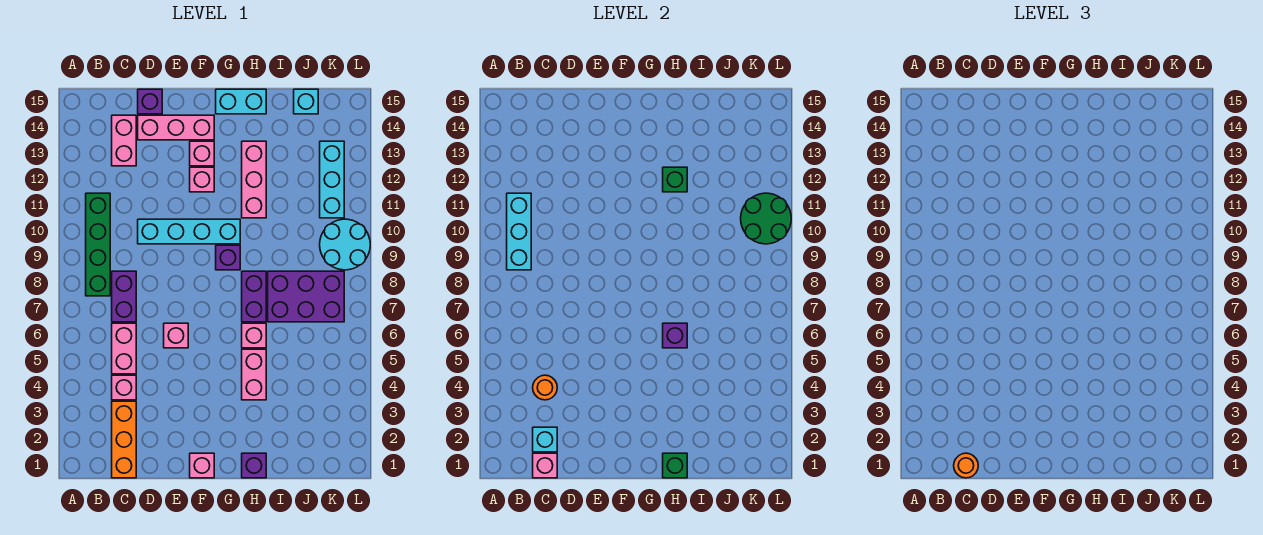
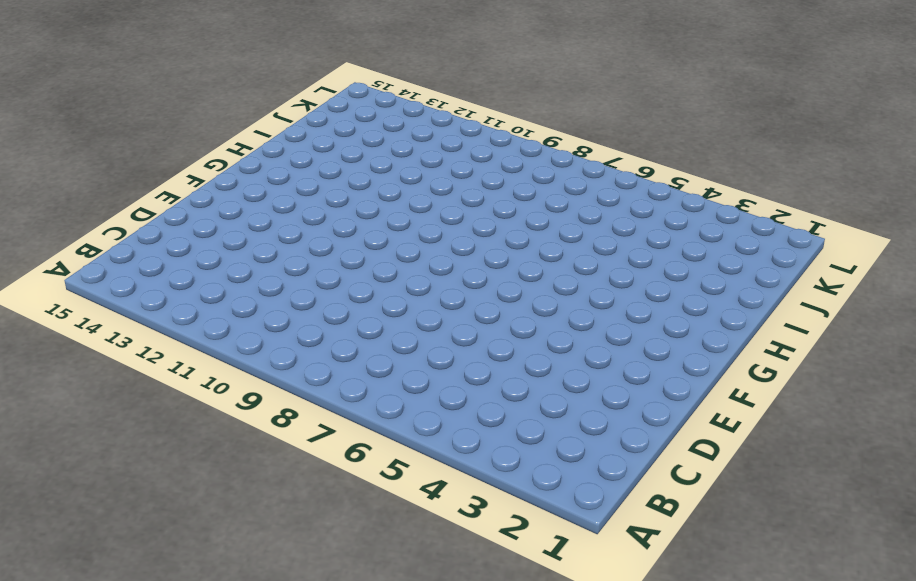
none -> green brick B8:B11 level 1
none -> orange brick C1:C3 level 1
none -> pink brick C4 level 1
none -> pink brick C5:C6 level 1

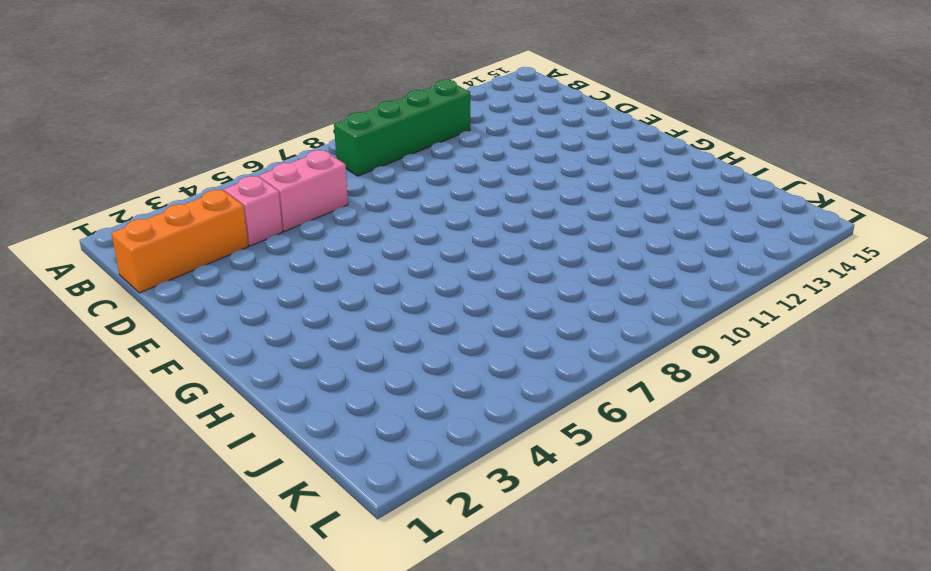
none -> purple brick C7:C8 level 1
none -> pink brick C13:C14 level 1
none -> cyan brick D10:G10 level 1
none -> pink brick D14:F14 level 1

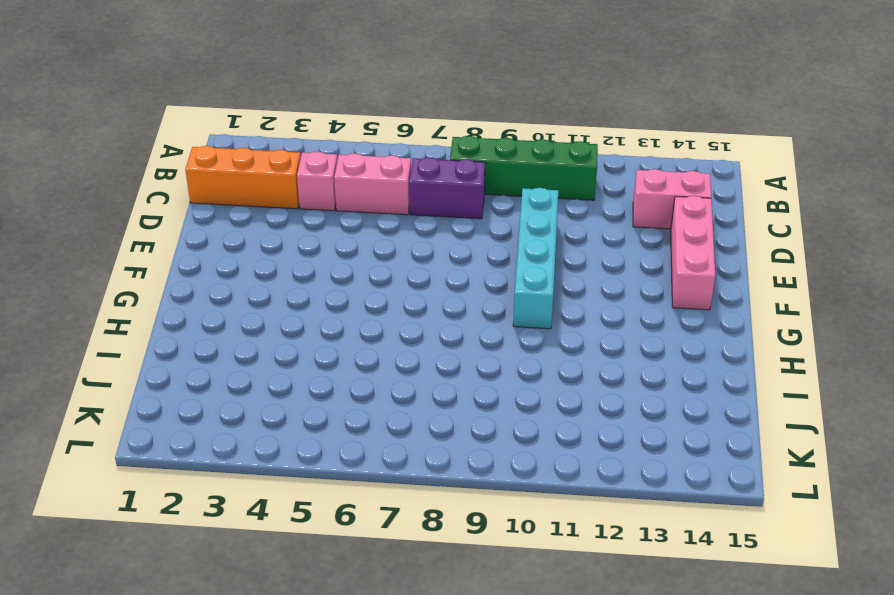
none -> purple brick D15 level 1
none -> pink brick E6 level 1
none -> pink brick F1 level 1
none -> pink brick F12 level 1

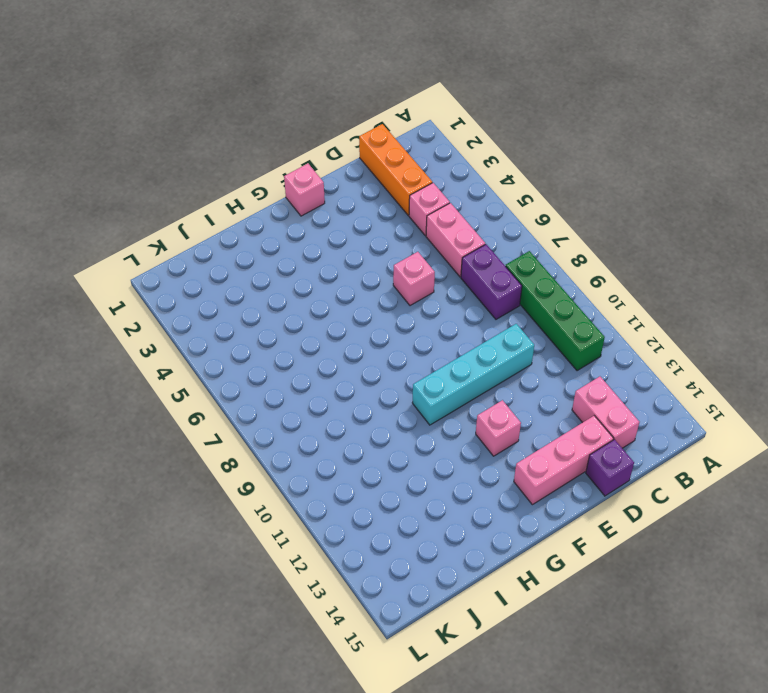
none -> pink brick F13 level 1
none -> purple brick G9 level 1
none -> cyan brick G15:H15 level 1
none -> purple brick H1 level 1

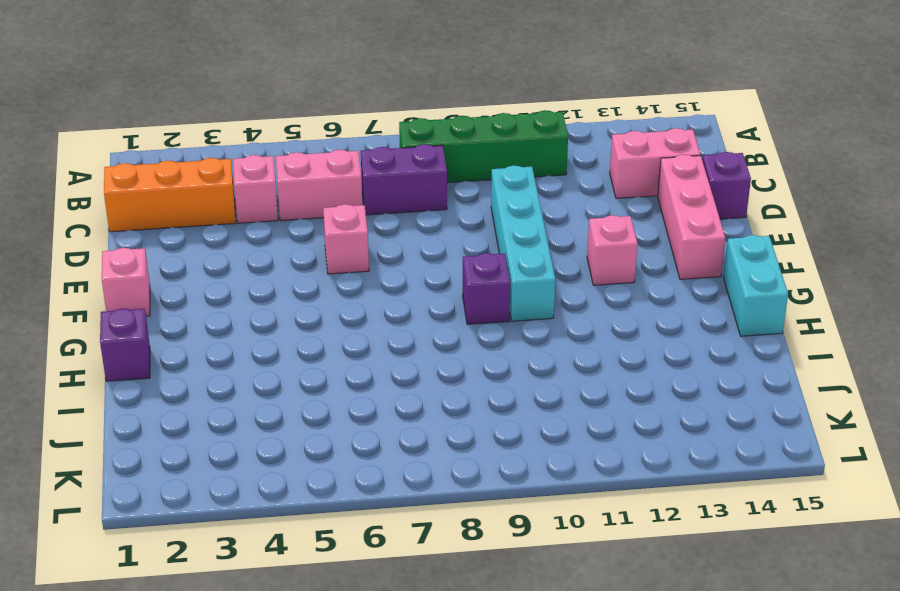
none -> pink brick F13 level 1
none -> pink brick H4:H5 level 1
none -> pink brick H6 level 1
none -> purple brick H7:H8 level 1

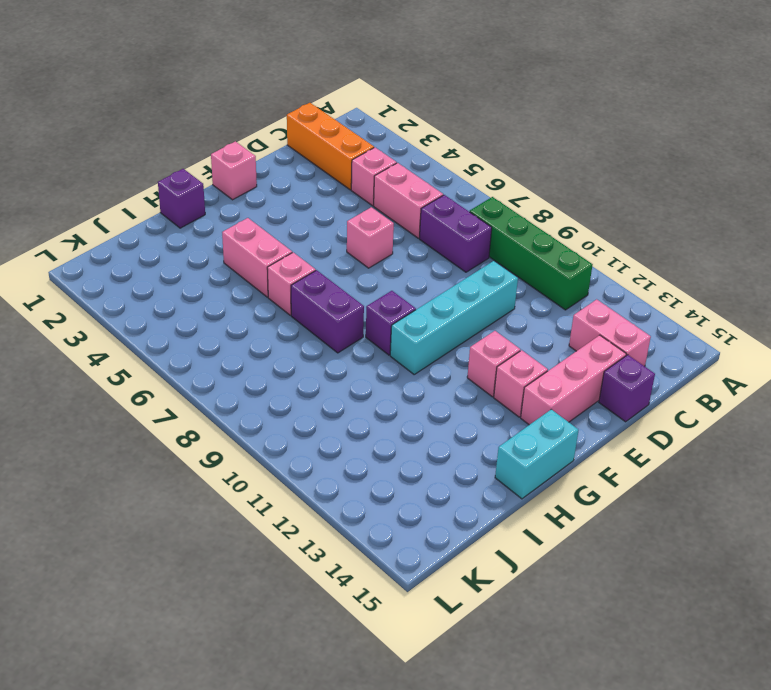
none -> pink brick H11:H13 level 1
none -> purple brick I7:K8 level 1
none -> cyan brick J15 level 1
none -> cyan round brick K9:L10 level 1

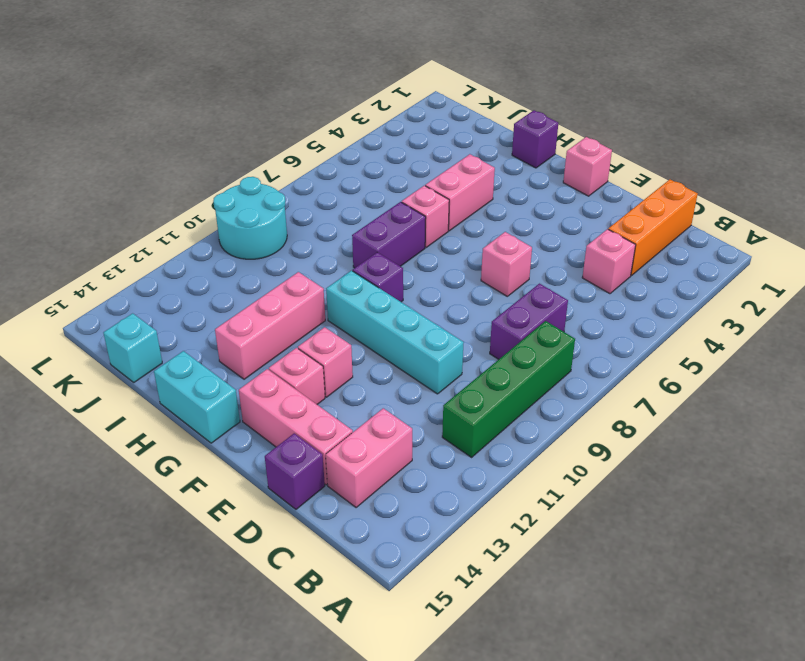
none -> pink brick C5:C6 level 1
none -> purple brick I7:K8 level 1
none -> cyan brick K11:K13 level 1
none -> cyan brick B9:B11 level 2

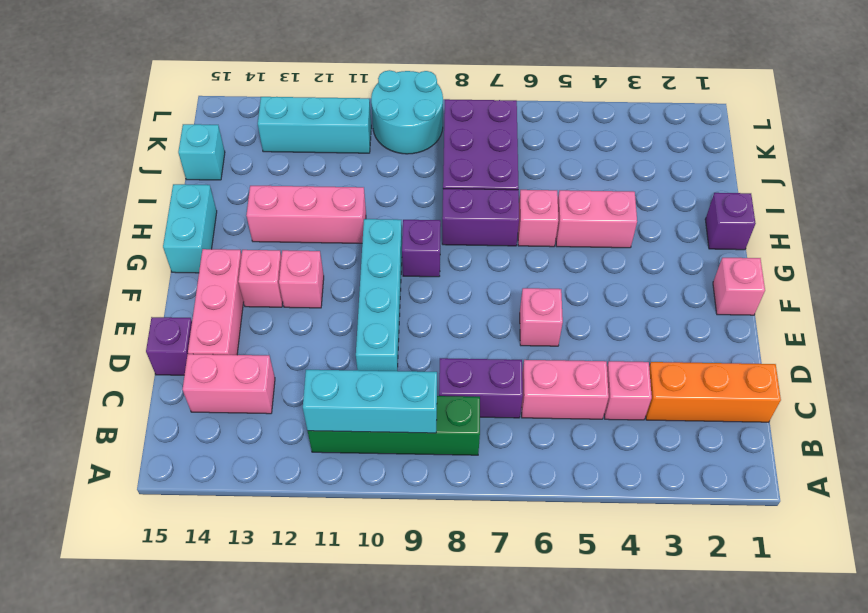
none -> pink brick C1 level 2
none -> cyan brick C2 level 2
none -> orange round brick C4 level 2
none -> green brick H1 level 2

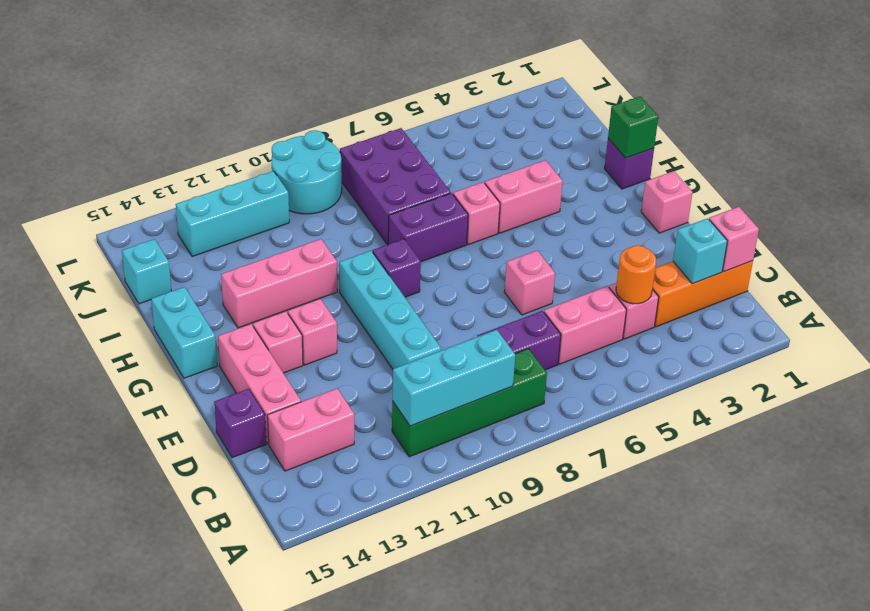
none -> purple brick H6 level 2
none -> green brick H12 level 2
none -> green round brick K10:L11 level 2
none -> orange round brick C1 level 3

